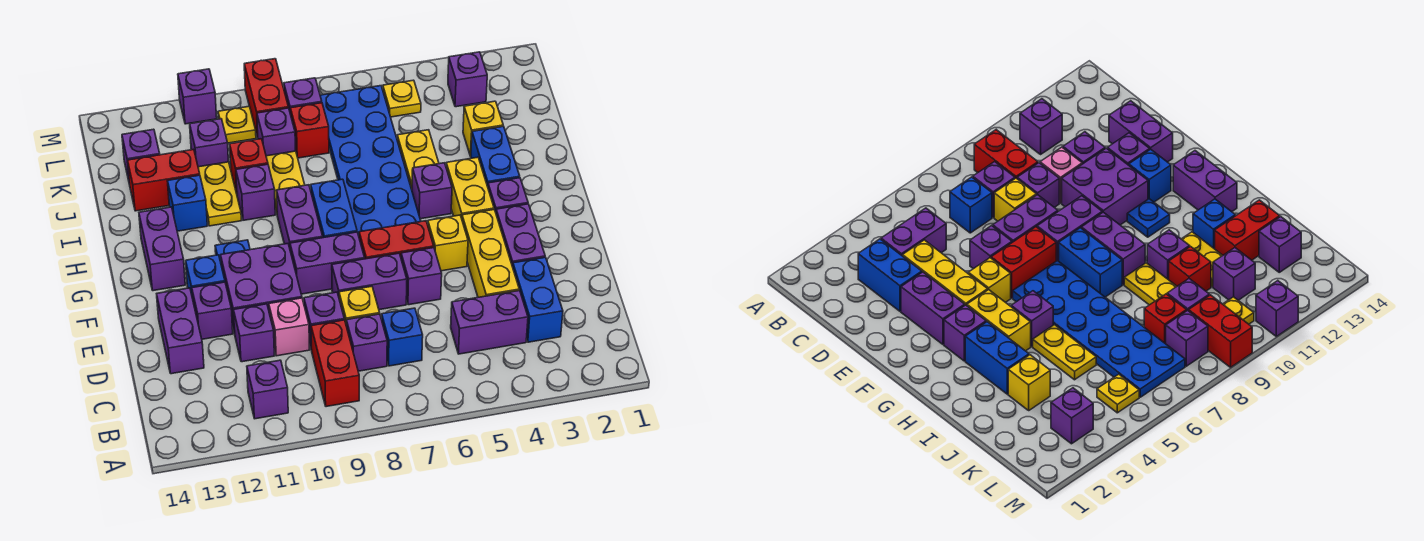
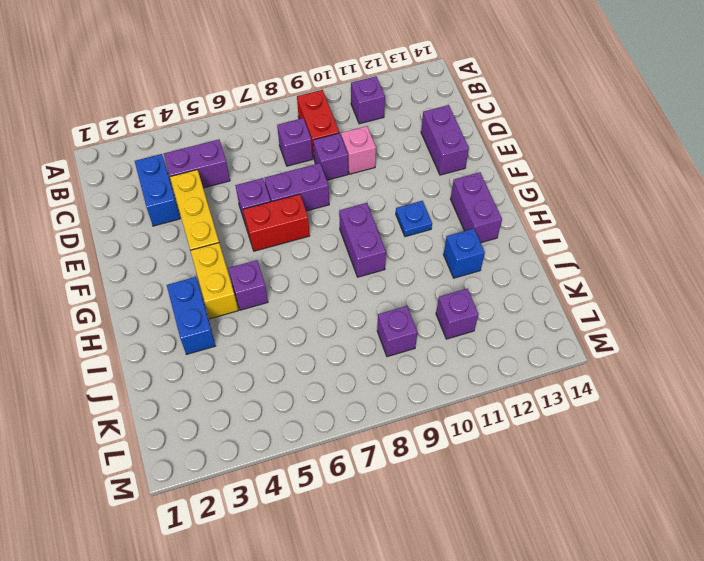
none -> blue brick C7 level 1
none -> yellow brick D8 level 1
none -> purple brick D11 level 1
none -> purple brick E3:F3 level 1

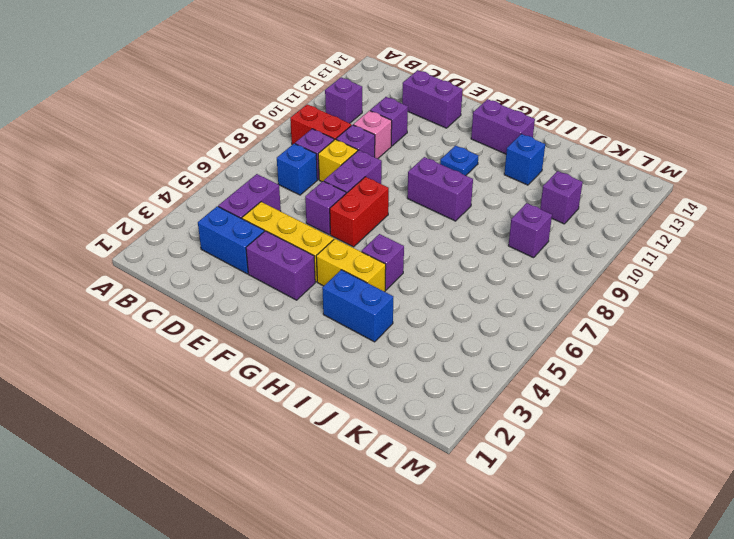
none -> purple brick E10:F11 level 1
none -> purple brick E12 level 1
none -> yellow brick F5 level 1
none -> purple brick F8:F9 level 1

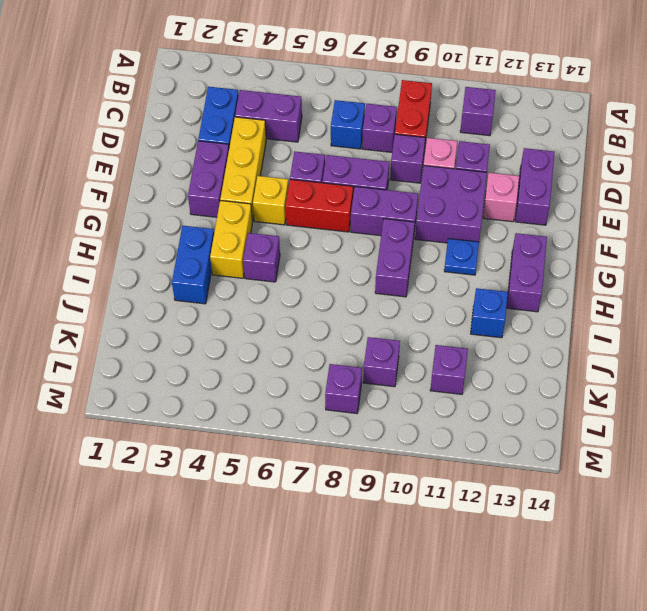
pink brick E12 level 1 -> purple brick E12 level 1
none -> yellow brick D8 level 1
none -> blue brick F12 level 1
none -> purple brick G3 level 1
none -> blue plate G6:L7 level 1

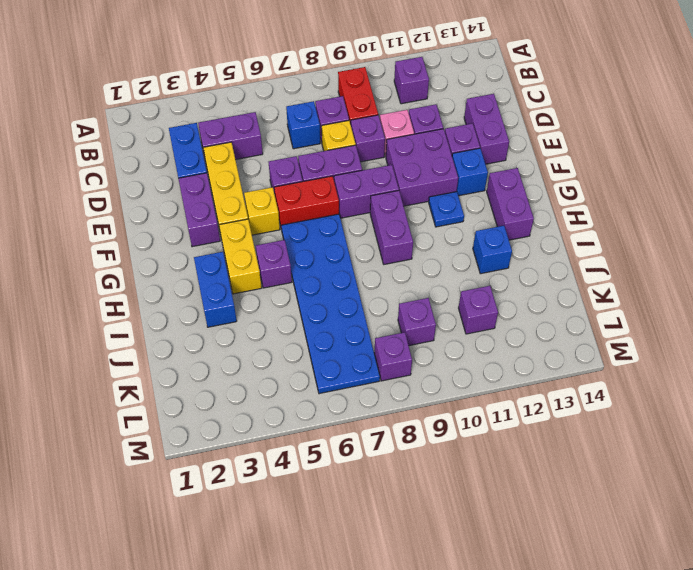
none -> purple brick G3 level 1
none -> blue brick G8:H8 level 1
none -> yellow plate I5:J5 level 1
none -> yellow plate I9:J9 level 1

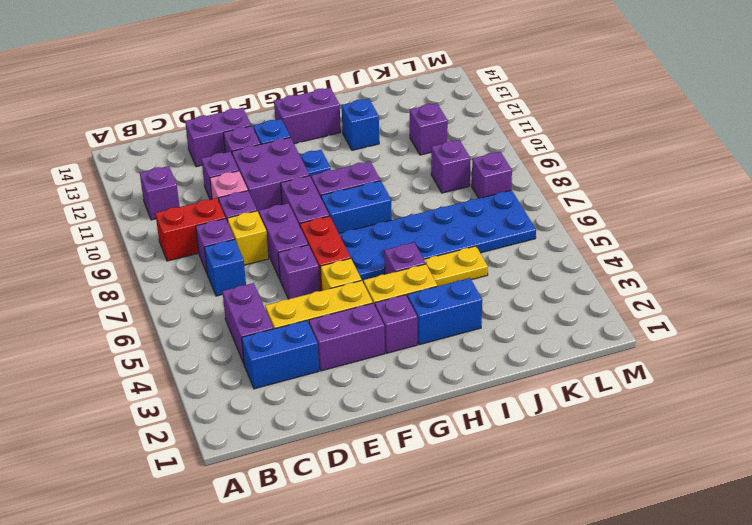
none -> yellow plate I9:J9 level 1
none -> purple brick I10 level 1
none -> yellow plate I11:J11 level 1
none -> yellow brick J3 level 1

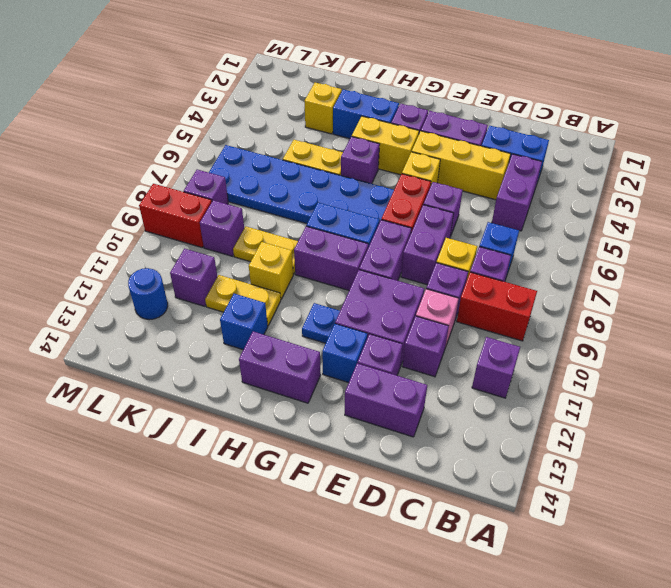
yellow brick I10 level 1 -> purple brick I10 level 1
blue round brick L12 level 1 -> none
none -> red brick J10 level 1
none -> red brick J12:J13 level 1
none -> red brick K8 level 1
none -> purple brick K13 level 1

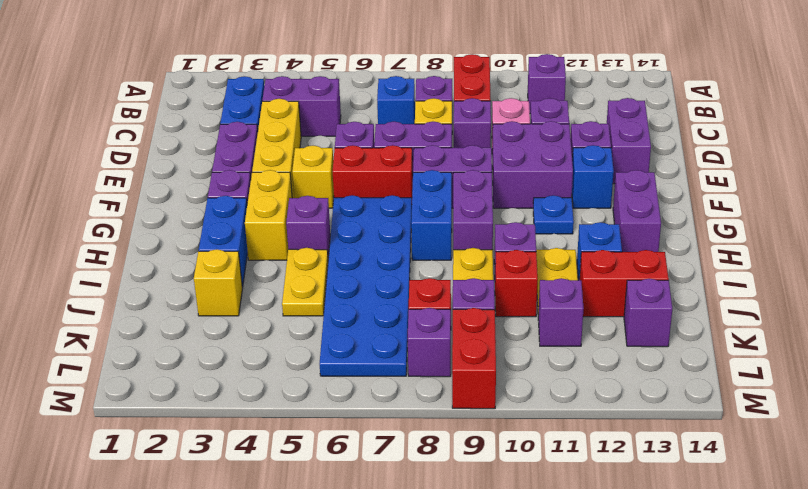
none -> purple brick L3 level 1
none -> yellow plate L5 level 1
none -> yellow plate L10 level 1
none -> purple brick M11 level 1

